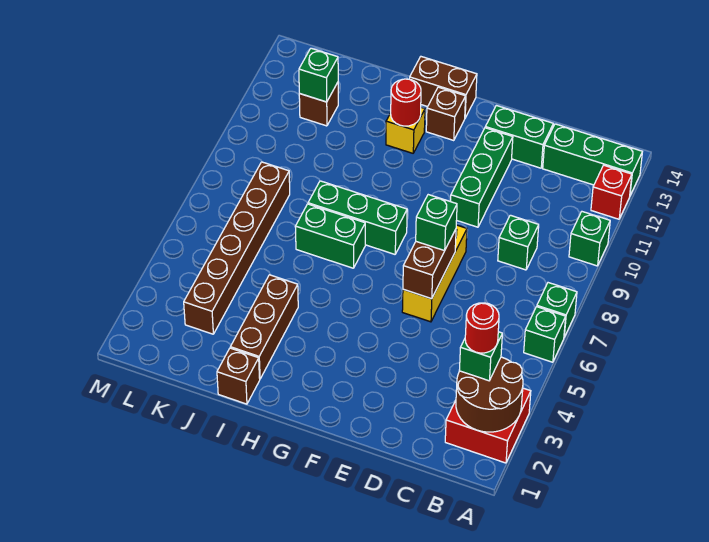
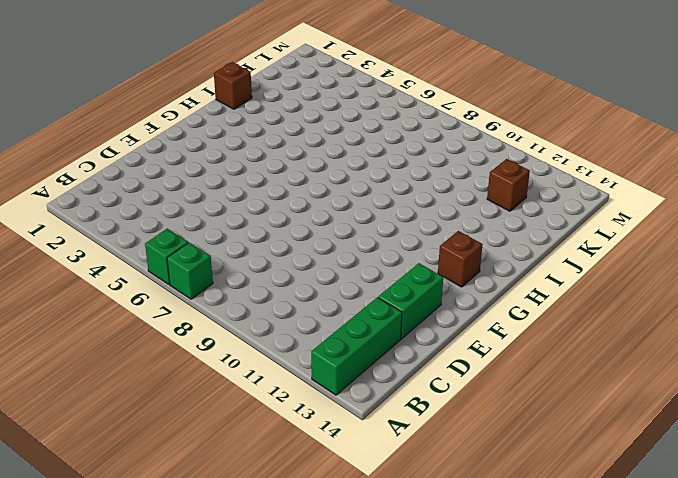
none -> red brick A2:B3 level 1
none -> green brick A10 level 1
none -> red brick A12 level 1

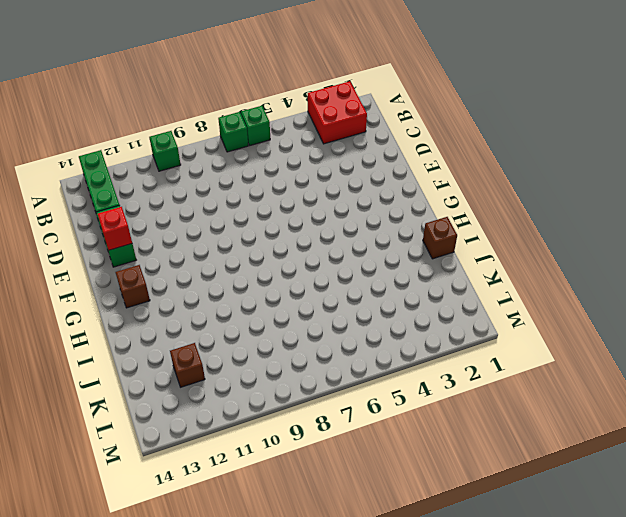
red brick E13 level 2 -> red brick A12 level 1
none -> green brick C9 level 1
none -> yellow brick E6:E8 level 1
none -> green brick E10:E12 level 1

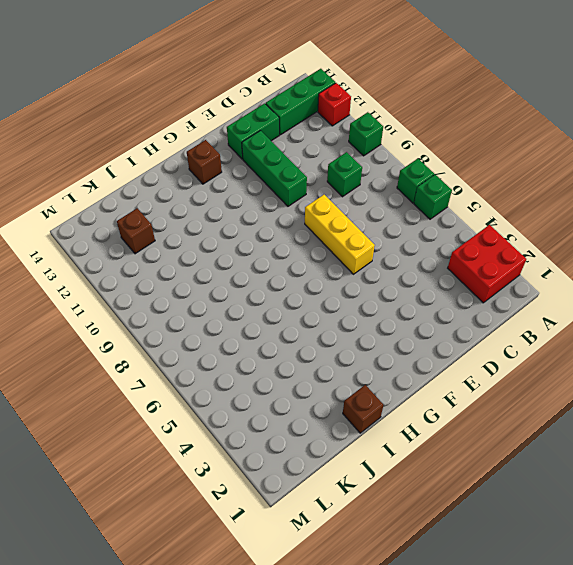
none -> green brick G8:I8 level 1
none -> brown brick G14:H14 level 1
none -> green brick H7:I7 level 1

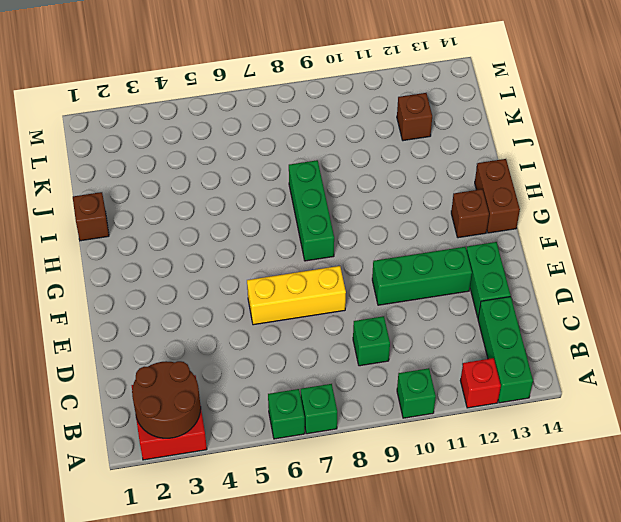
none -> green brick H7:I7 level 1
none -> yellow brick H12 level 1
none -> brown brick I2:I4 level 1

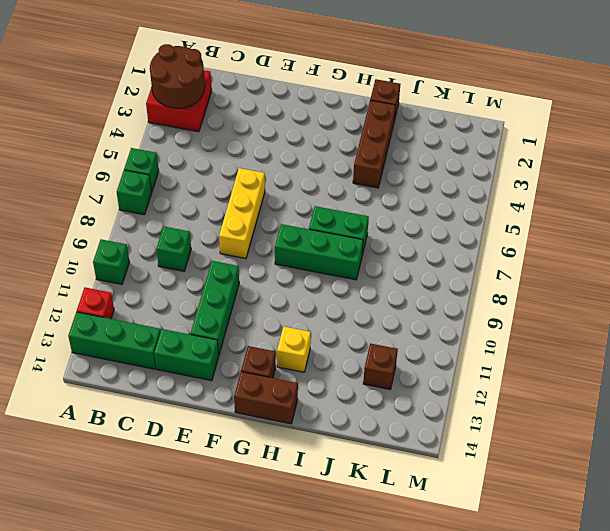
none -> brown brick K3:K8 level 1
none -> brown brick E6:E7 level 2
none -> red round brick H12 level 2

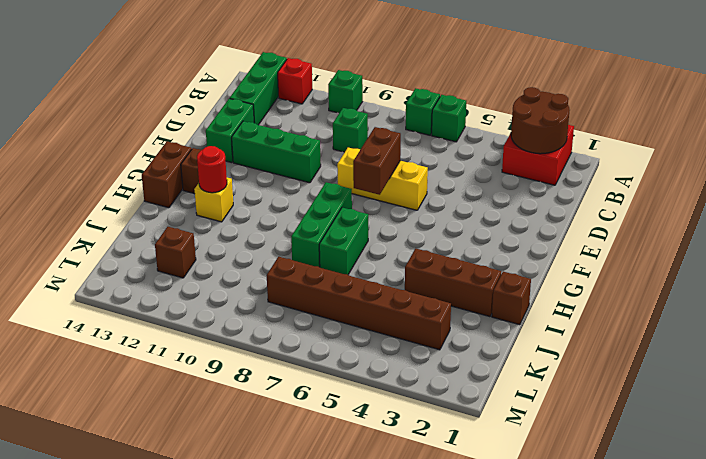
brown brick E7:F7 level 2 -> brown brick E6:E7 level 2
none -> green brick K12 level 2
none -> green brick B3 level 3
none -> green brick E7 level 3

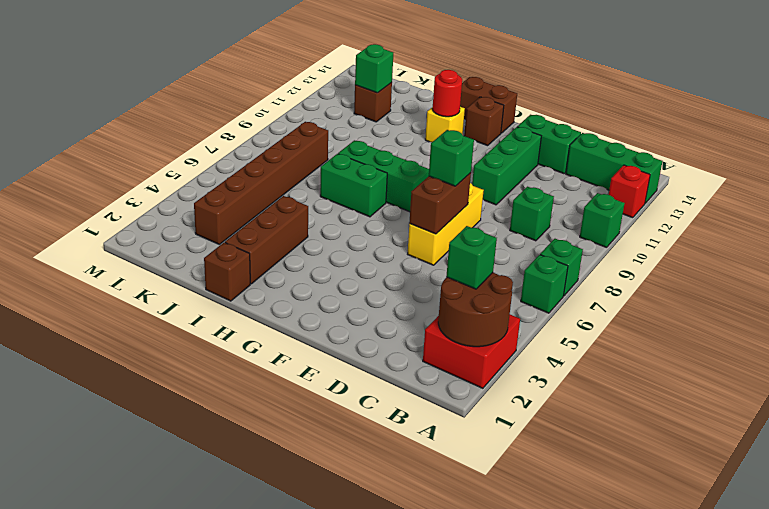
none -> red round brick B3 level 4

